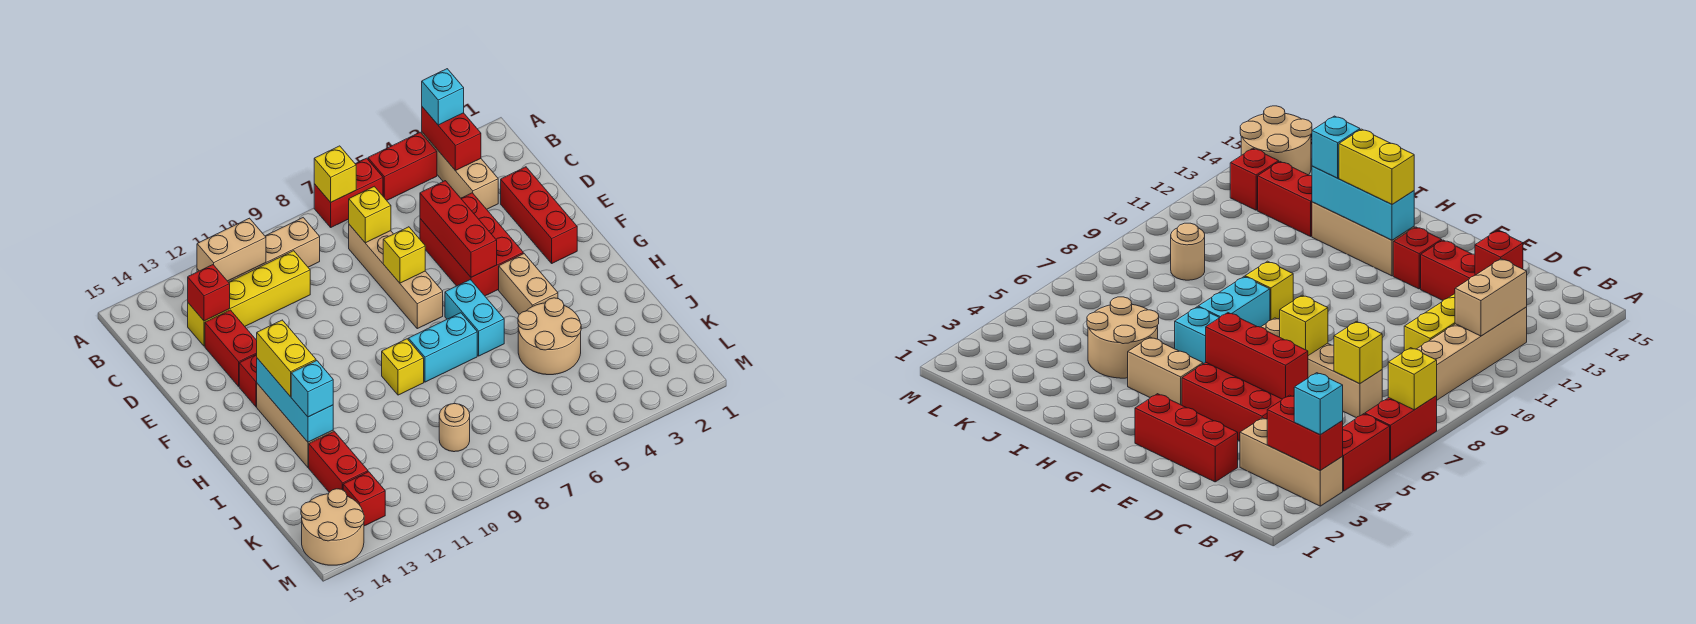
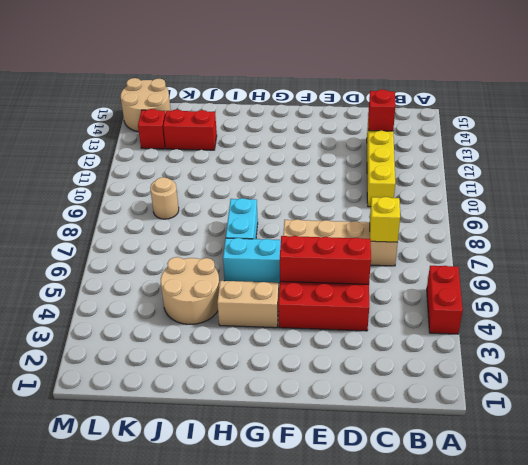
none -> tan brick A3:C3 level 1
none -> red brick A6:A7 level 1
none -> tan brick B9:B12 level 1
none -> red brick D2:F2 level 1

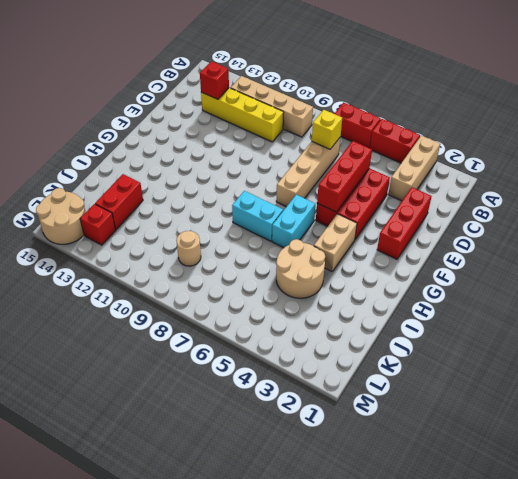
none -> red brick D13:E13 level 1
none -> red brick F13 level 1
none -> tan brick G13:I13 level 1
none -> yellow brick H9 level 1

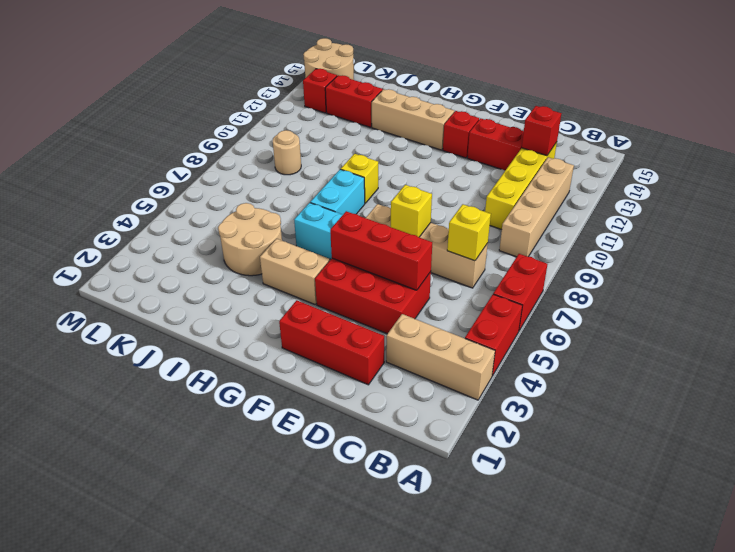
none -> red brick A3:B3 level 2
none -> yellow brick A7 level 2
none -> tan brick B11:B12 level 2
none -> cyan brick G13:I13 level 2

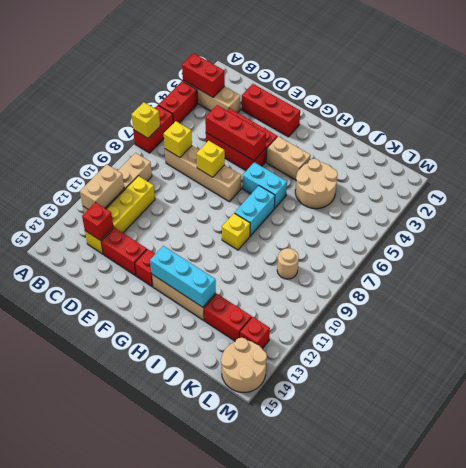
none -> cyan brick A3 level 3
none -> yellow brick G13:H13 level 3
none -> cyan brick I13 level 3

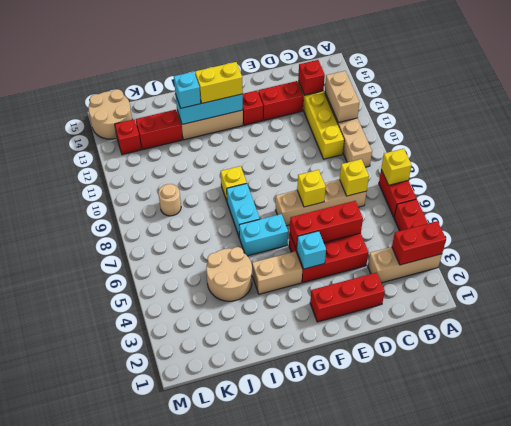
cyan brick F4 level 2 -> cyan brick A3 level 3

